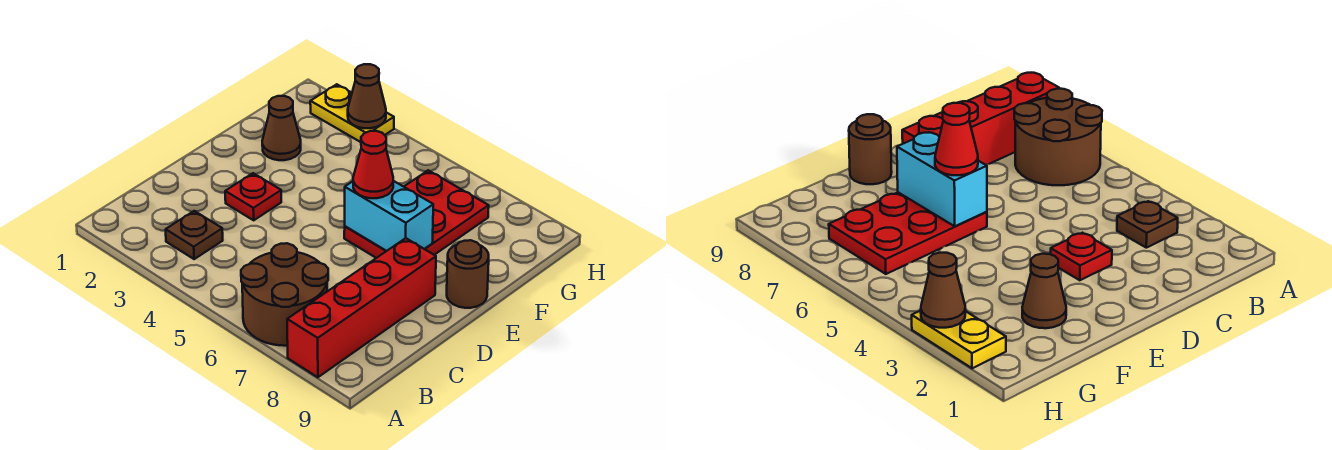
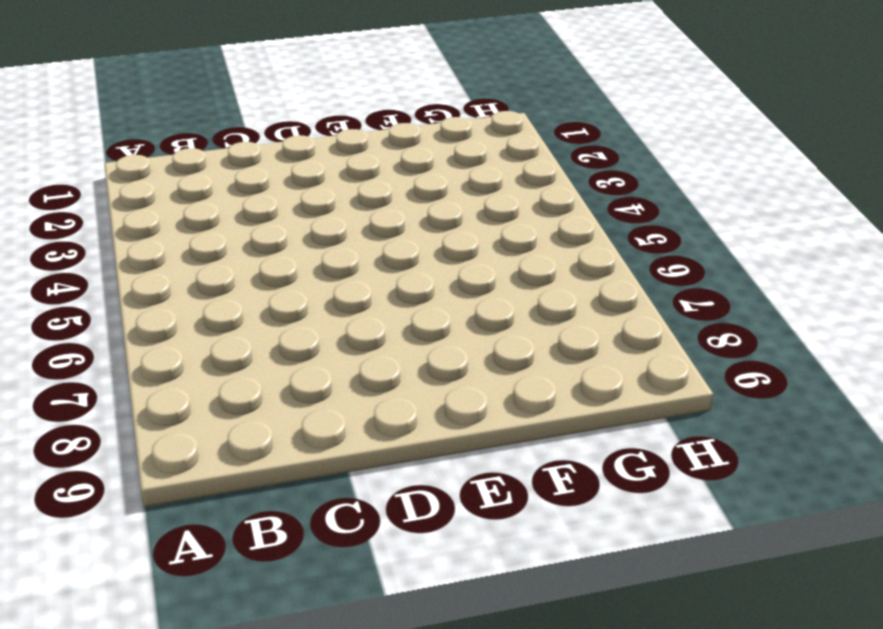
none -> brown round brick A6:B7 level 1
none -> red brick A8:D8 level 1

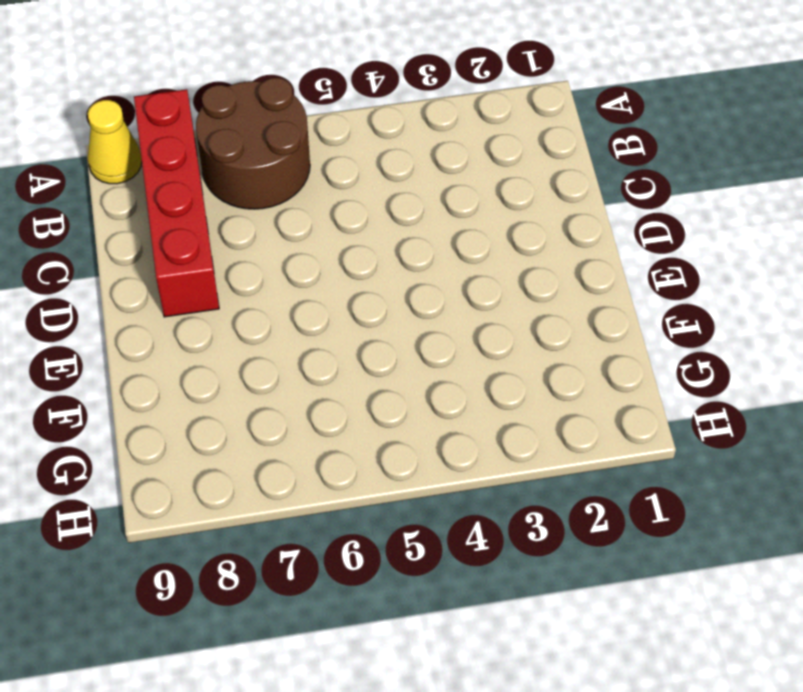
yellow cone A9 level 1 -> none
none -> brown plate B3 level 1
none -> red plate D3 level 1

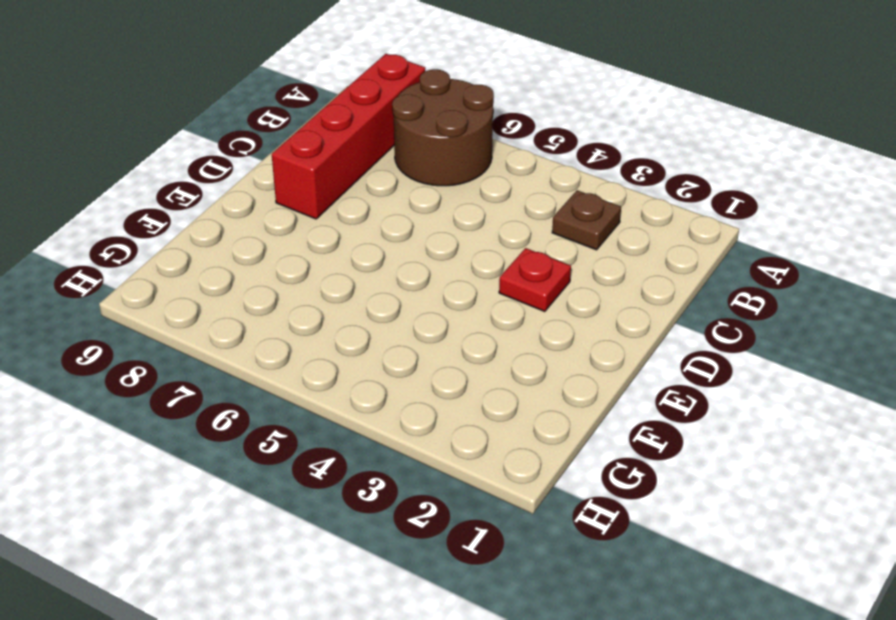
none -> red plate E6:G7 level 1
none -> brown round brick E9 level 1

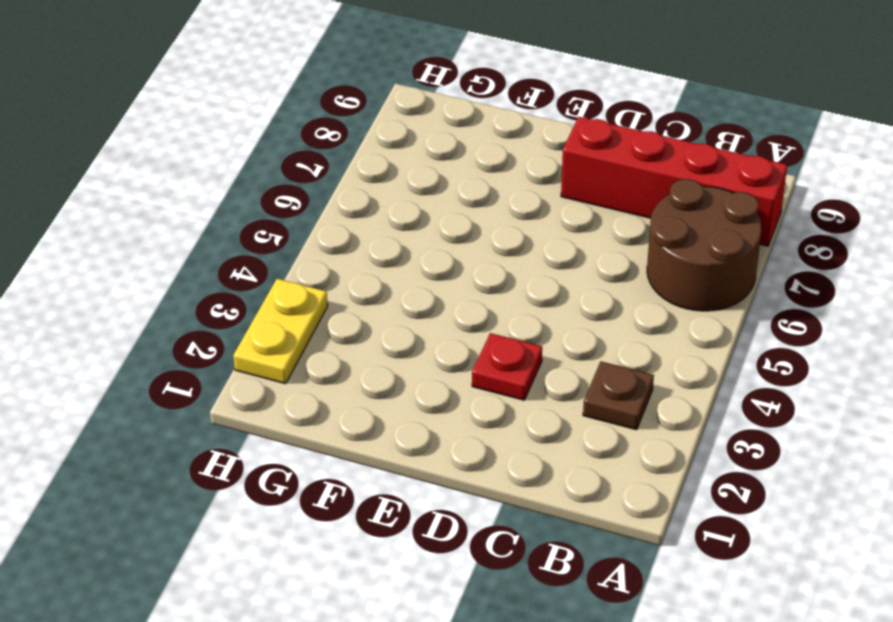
none -> red plate E6:G7 level 1
none -> brown round brick E9 level 1

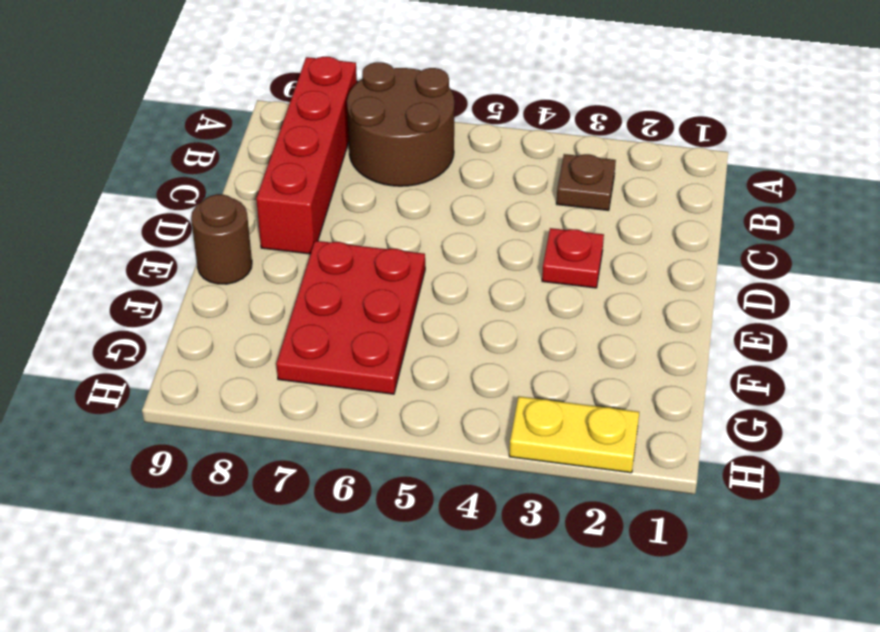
none -> brown cone F2 level 1
none -> cyan brick E6:E7 level 2

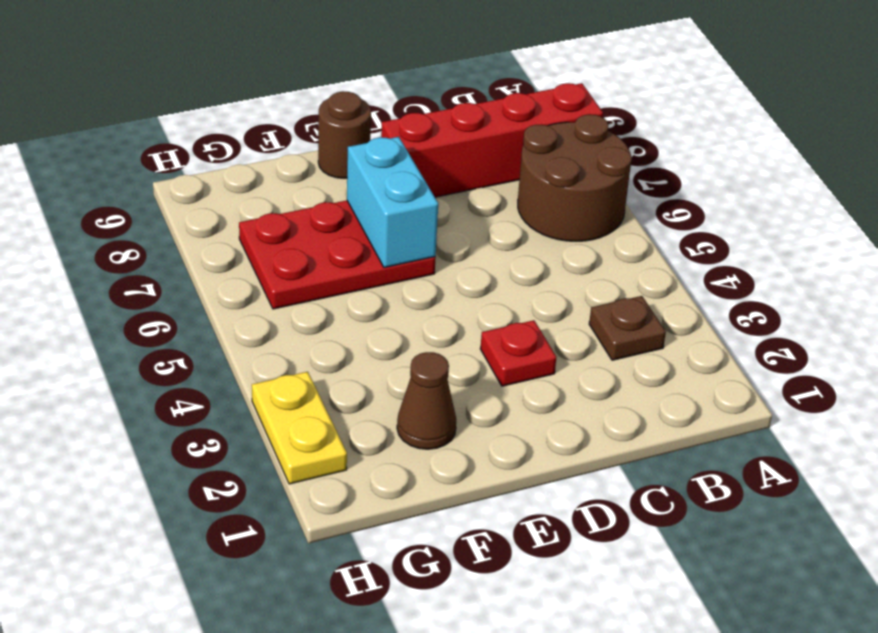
none -> brown cone H3 level 2
none -> red cone E6 level 3

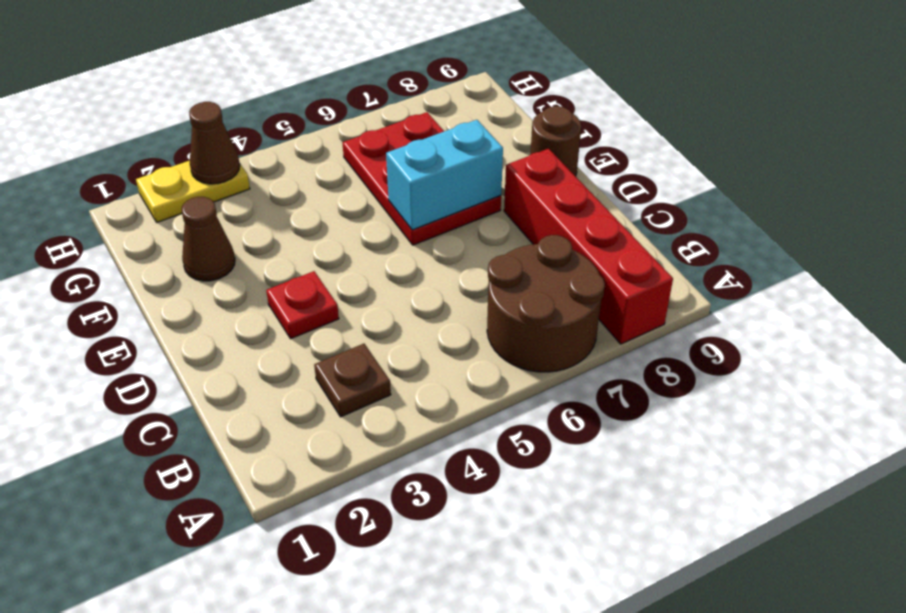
none -> red cone E6 level 3

